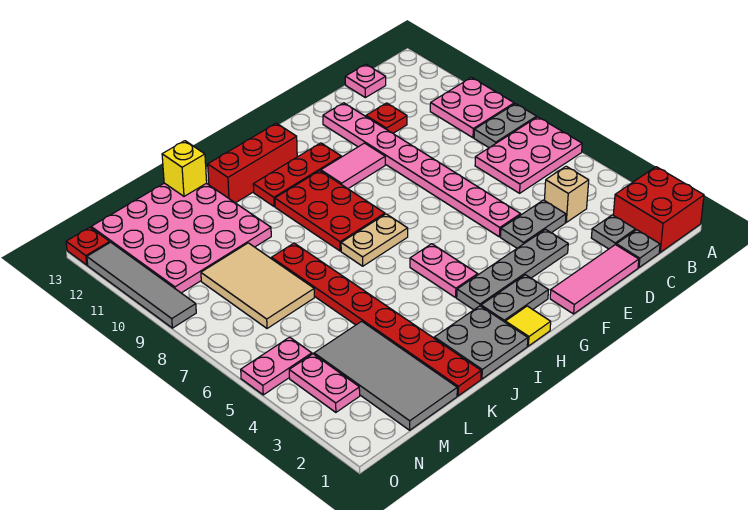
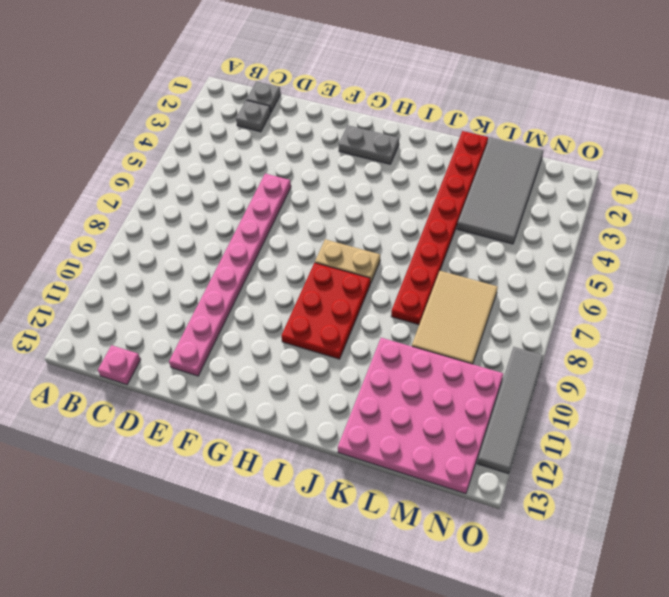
none -> red brick A1:B2 level 1
none -> pink plate A6:C7 level 1
none -> grey plate A8:B8 level 1
none -> pink plate A9:B10 level 1

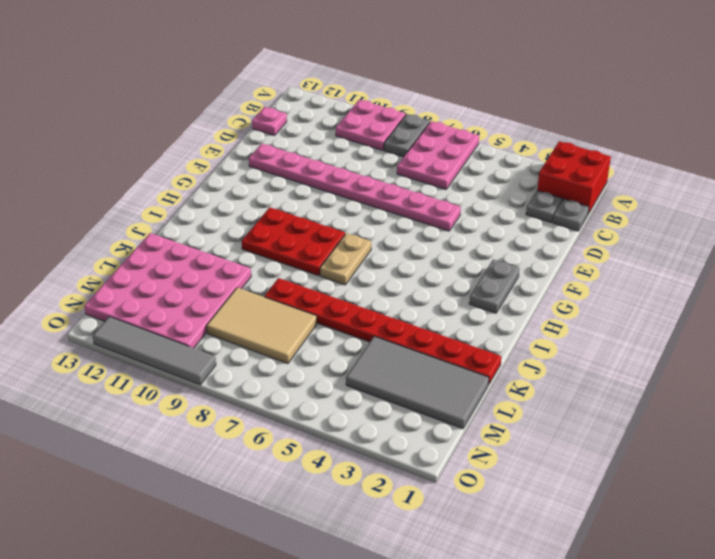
none -> tan brick C4 level 1
none -> pink tile D1:F1 level 1
none -> grey plate D4:E4 level 1
none -> red plate D11 level 1

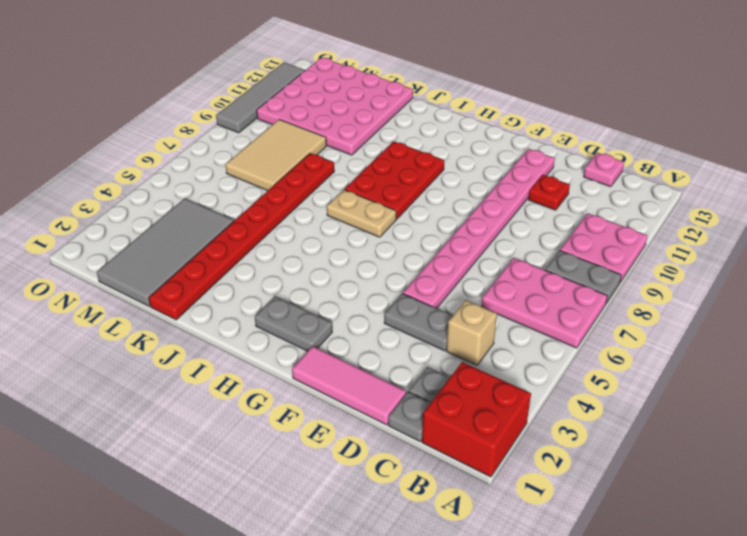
none -> grey plate E3:H3 level 1
none -> pink tile F10:G10 level 1
none -> red plate G11:I11 level 1
none -> yellow tile H1 level 1

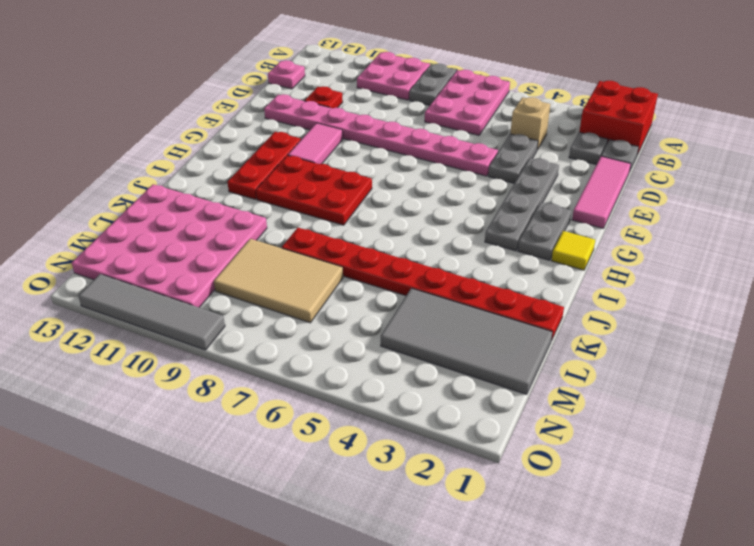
none -> pink plate H4:H5 level 1
none -> tan plate H7:I7 level 1
none -> red brick H12:J12 level 1
none -> grey plate I1:J2 level 1

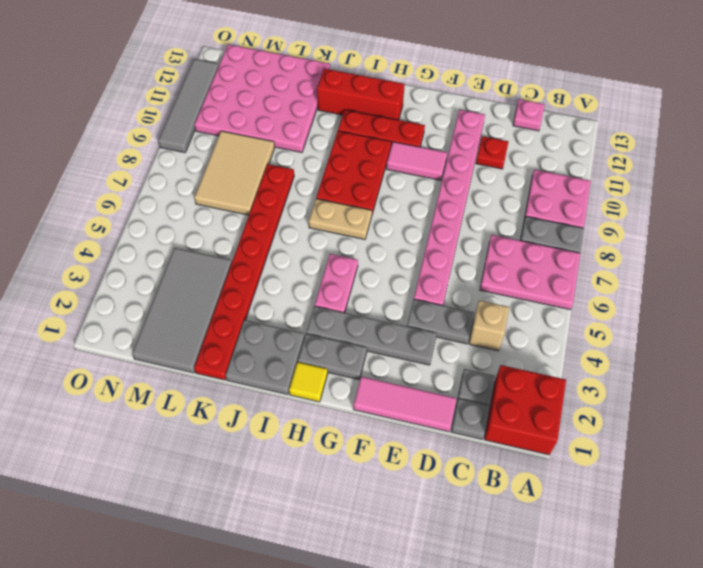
none -> pink plate N3:N4 level 1
none -> pink plate N5:O5 level 1
none -> red plate O13 level 1
none -> yellow brick K13 level 2

